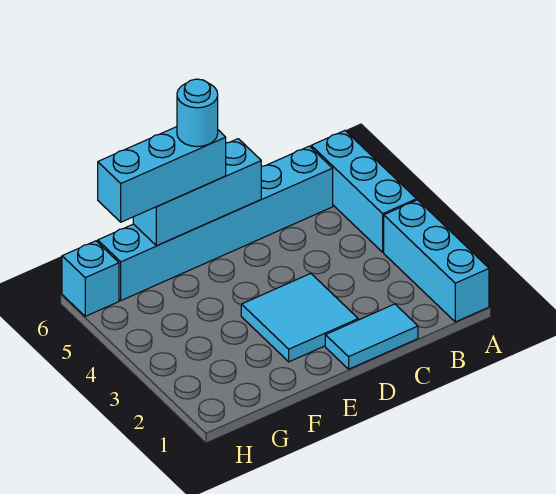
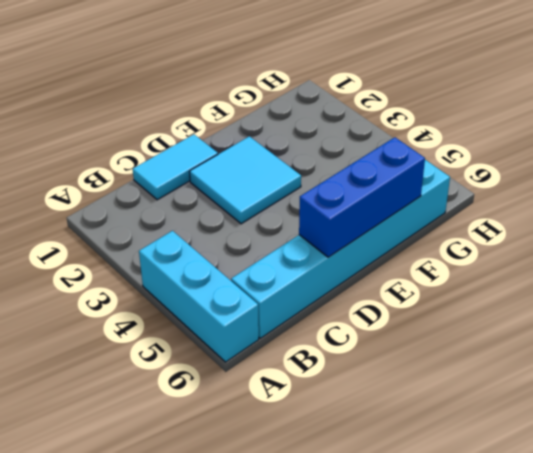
blue brick D6:F6 level 2 -> cyan brick D6:F6 level 2
none -> cyan brick A1:A3 level 1
none -> cyan brick H6 level 1

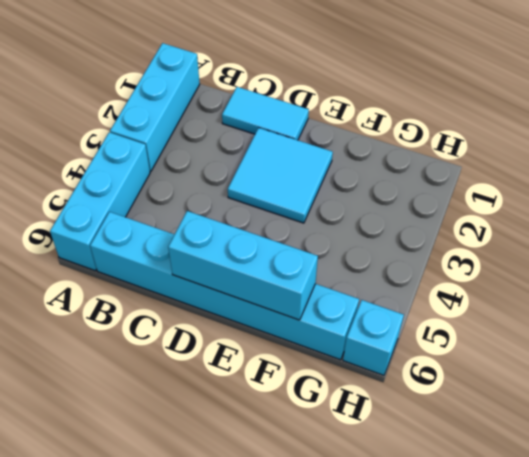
none -> cyan brick E6:G6 level 3
none -> cyan round brick E6 level 4

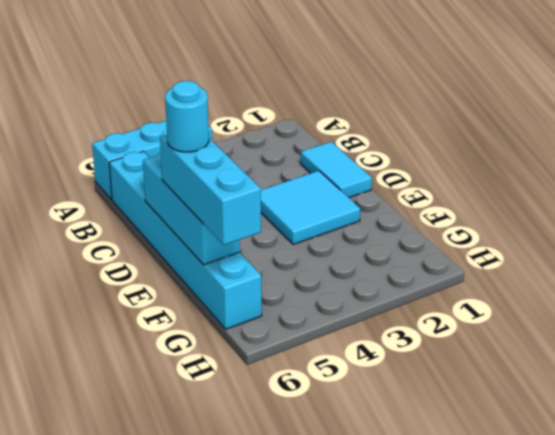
none -> cyan brick A1:A3 level 1
none -> cyan brick H6 level 1

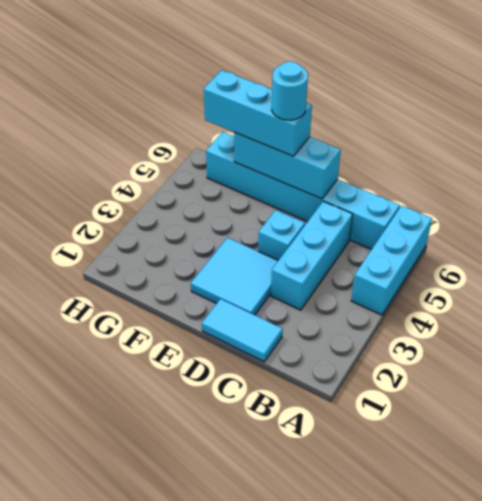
cyan brick C3:C5 level 1 -> cyan brick A1:A3 level 1
cyan brick D4 level 1 -> cyan brick H6 level 1

